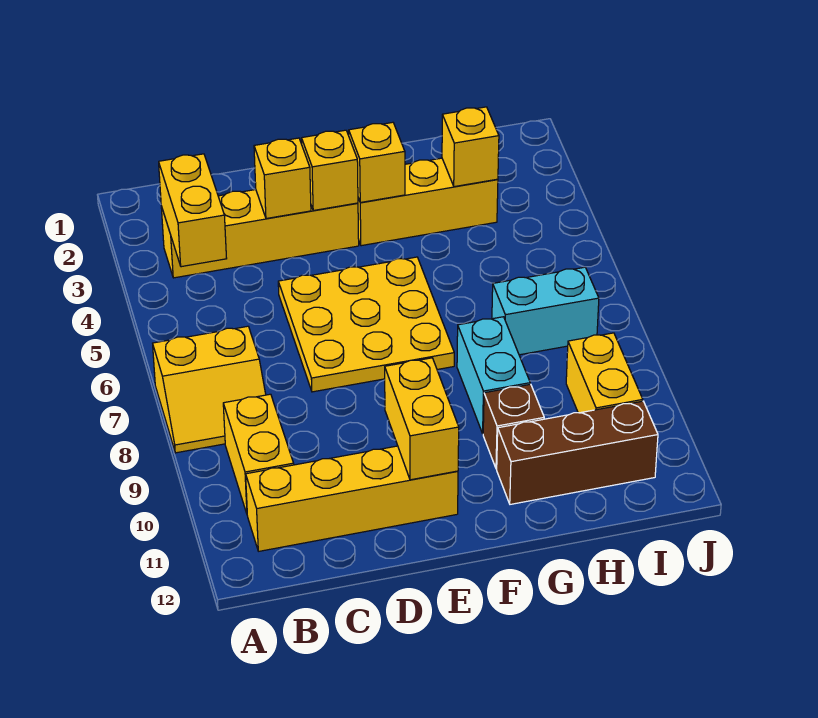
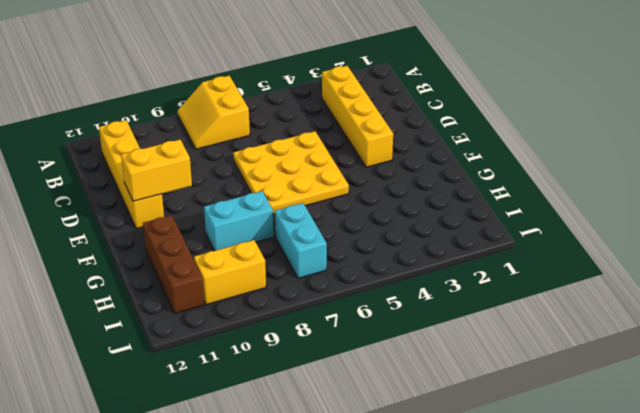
none -> yellow brick B9:B10 level 1
none -> yellow brick F3:H3 level 1
none -> brown brick G10 level 1

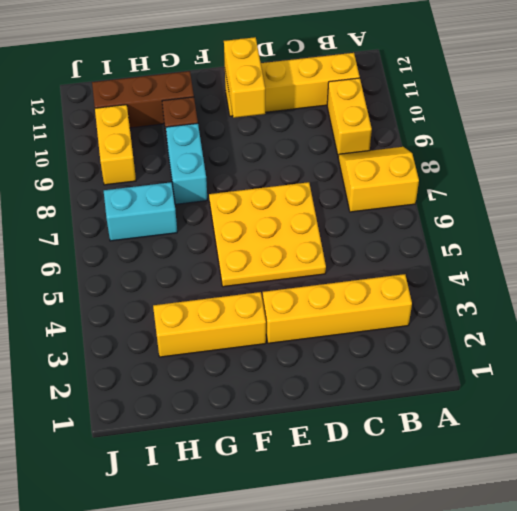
none -> yellow brick B3:B4 level 2
none -> yellow brick D3 level 2
none -> yellow brick E3 level 2

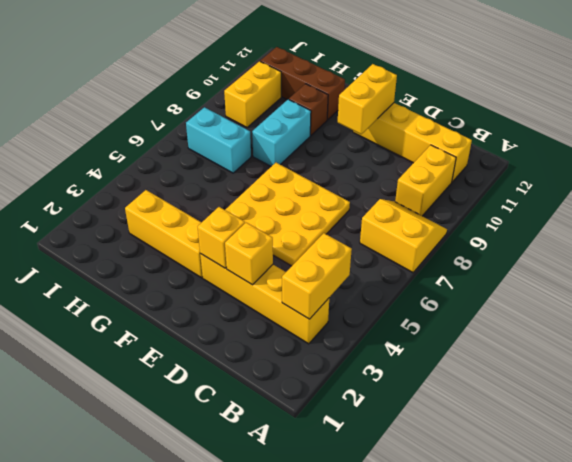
none -> yellow brick F3 level 2
none -> yellow brick H3 level 2

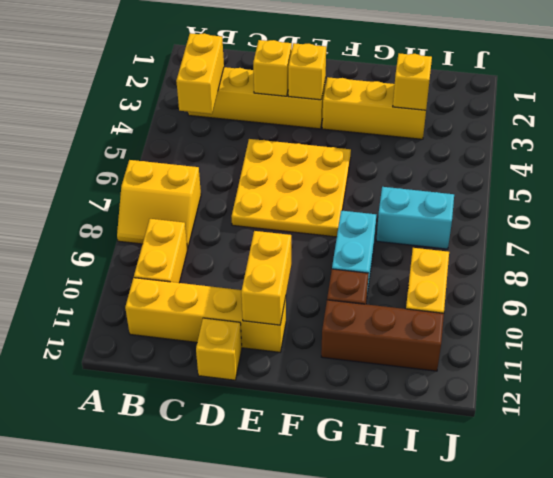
yellow brick D12 level 1 -> yellow brick F3 level 2

